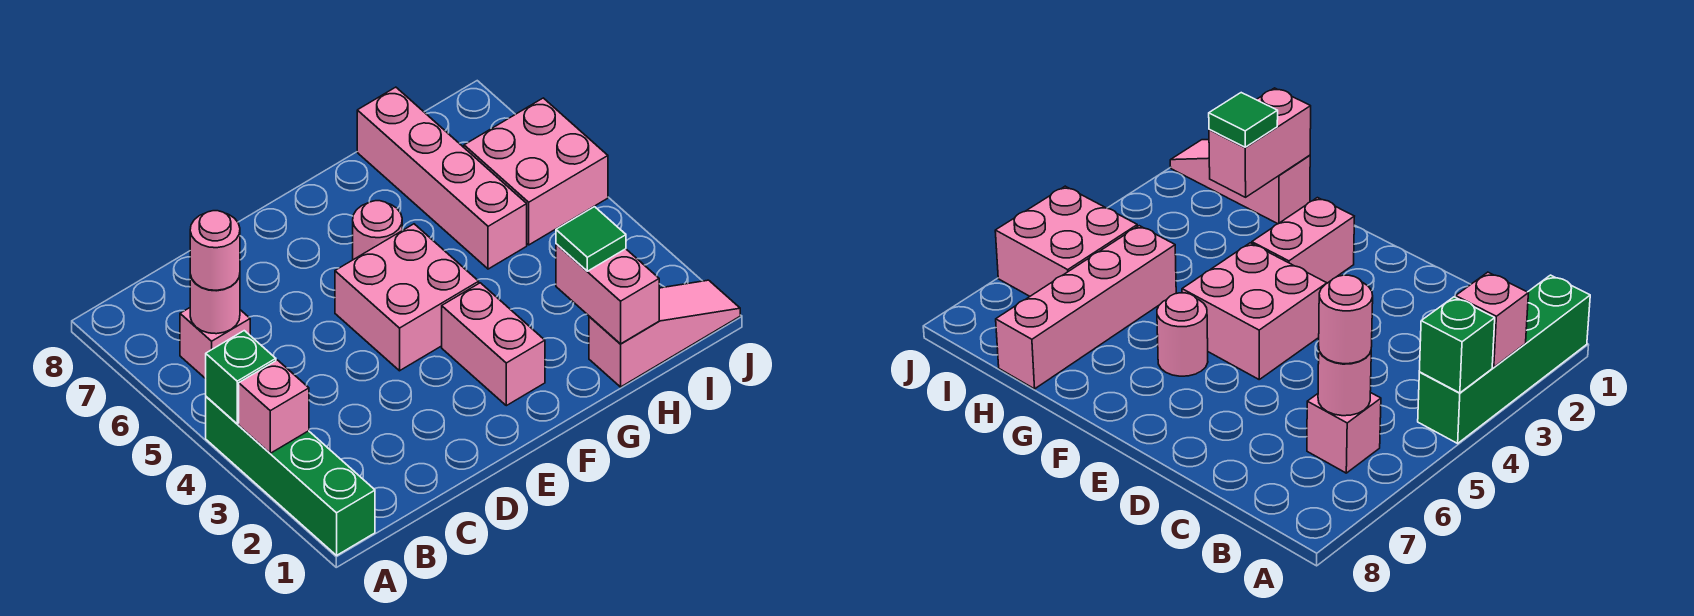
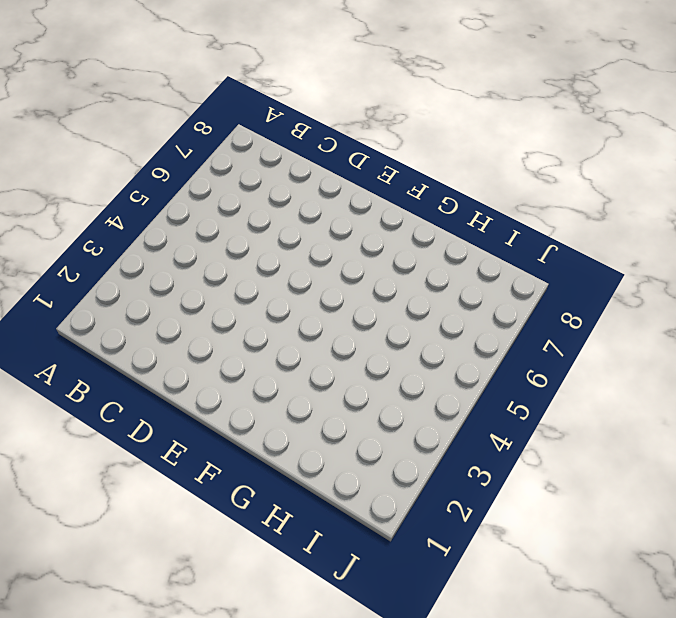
none -> green brick A1:A4 level 1
none -> pink brick B6 level 1
none -> pink brick E4:F5 level 1

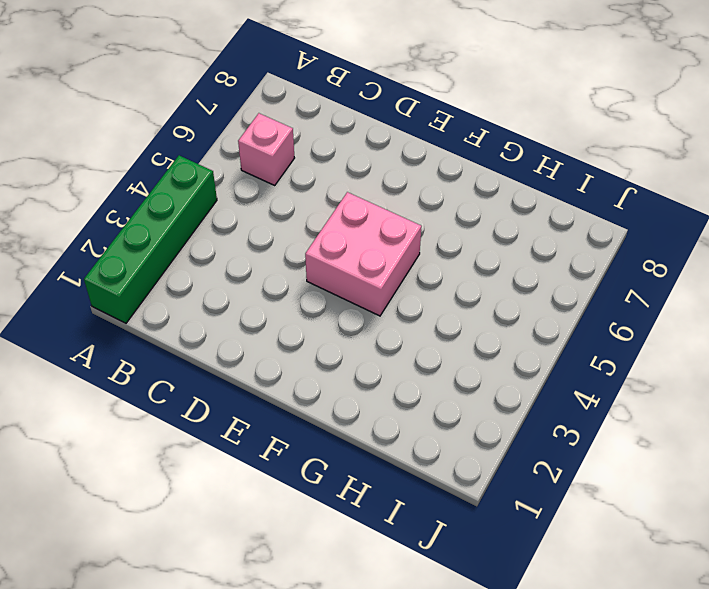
none -> pink brick F2:F3 level 1
none -> pink round brick F6 level 1
none -> pink slope H1:J1 level 1 top H

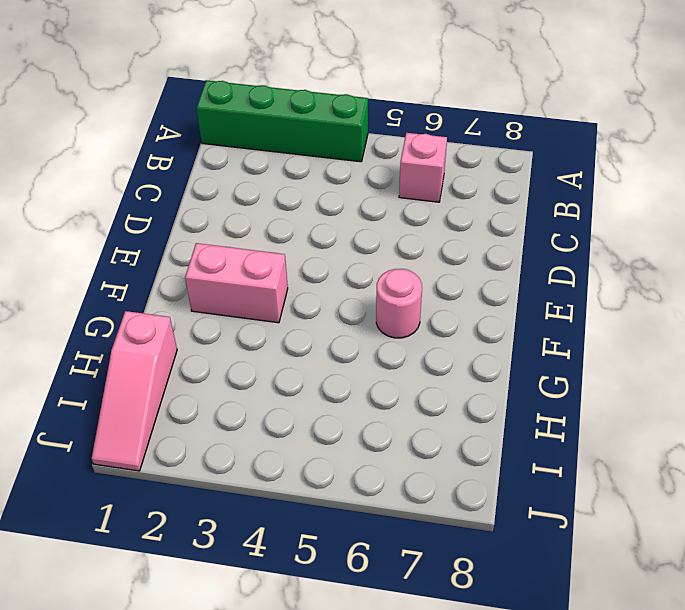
none -> pink brick E4:F5 level 1
none -> pink brick H5:H8 level 1
none -> pink brick I5:J6 level 1

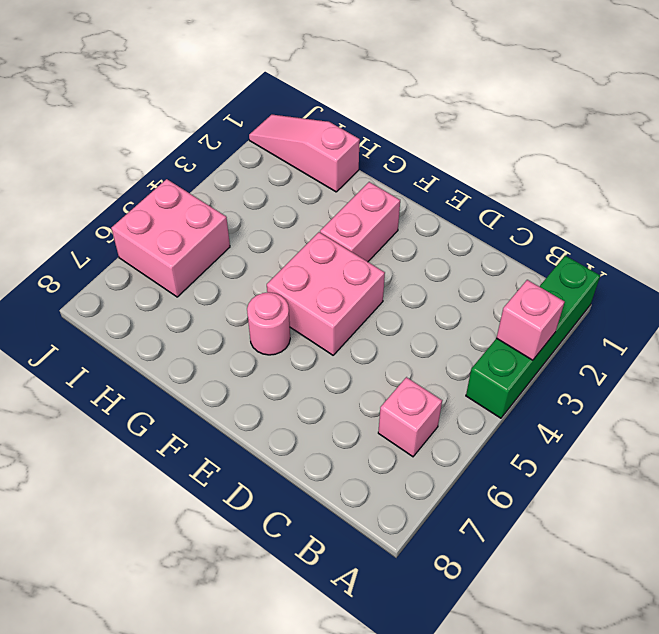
none -> pink brick H5:H8 level 1
none -> green brick A4 level 2
none -> pink round brick B6 level 2

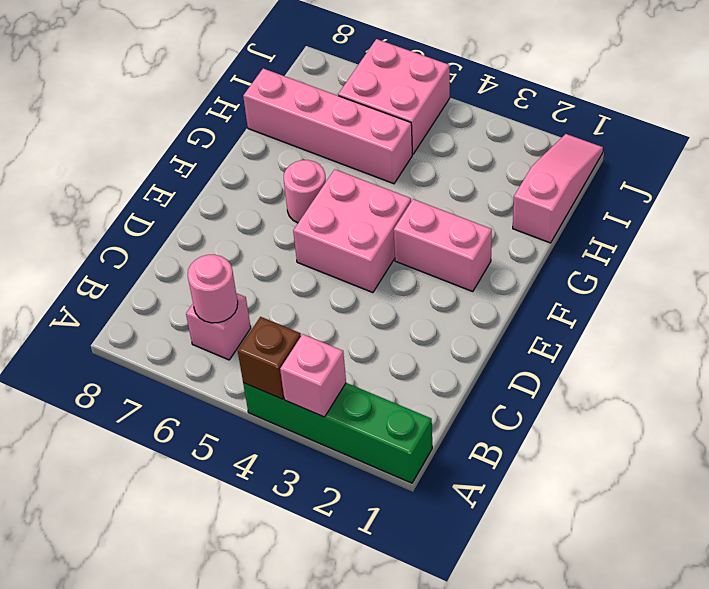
brown brick A4 level 2 -> green brick A4 level 2
none -> pink brick H1:H2 level 2
none -> pink round brick B6 level 3
none -> green tile H2 level 3

